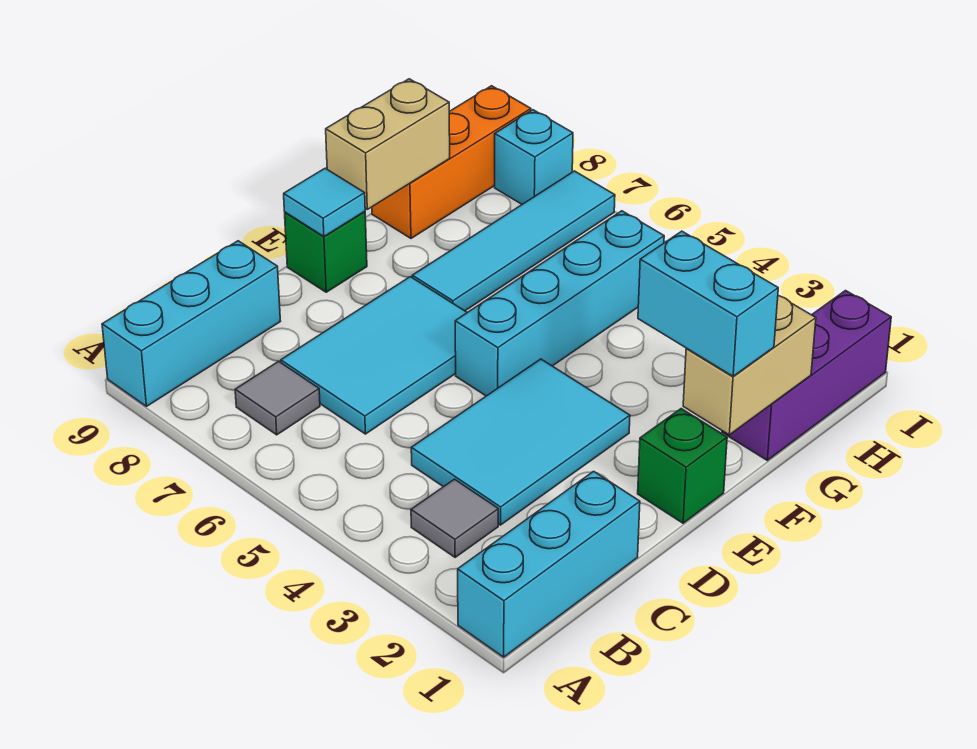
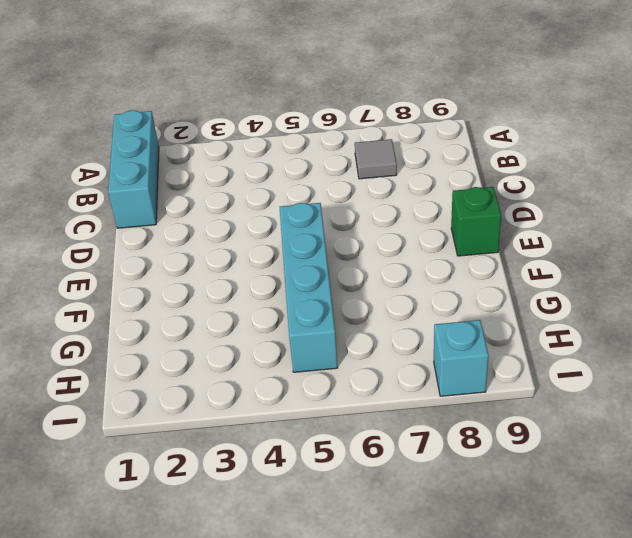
none -> cyan brick A9:C9 level 1
none -> grey tile B3 level 1
none -> cyan tile C3:E4 level 1

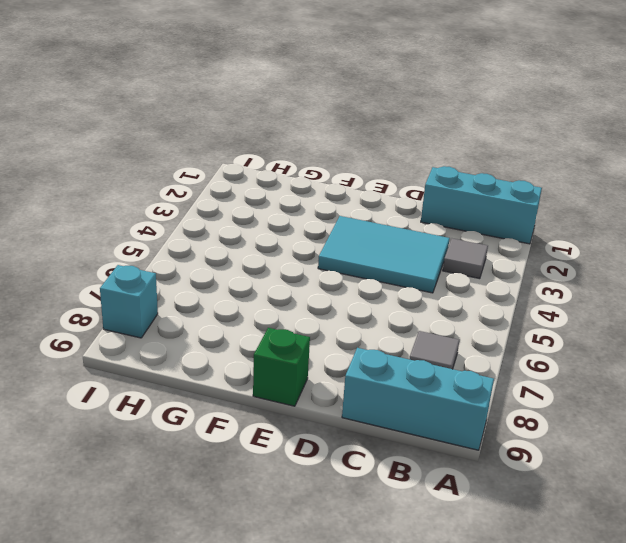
none -> cyan tile C6:E7 level 1
none -> green brick E1 level 1
none -> cyan brick E5:H5 level 1

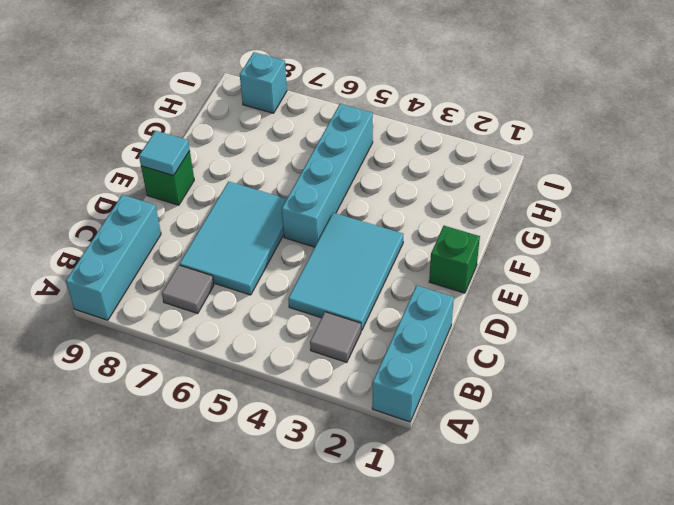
none -> cyan tile F7:I7 level 1
none -> purple brick G1:I1 level 1
none -> orange brick G9:I9 level 1

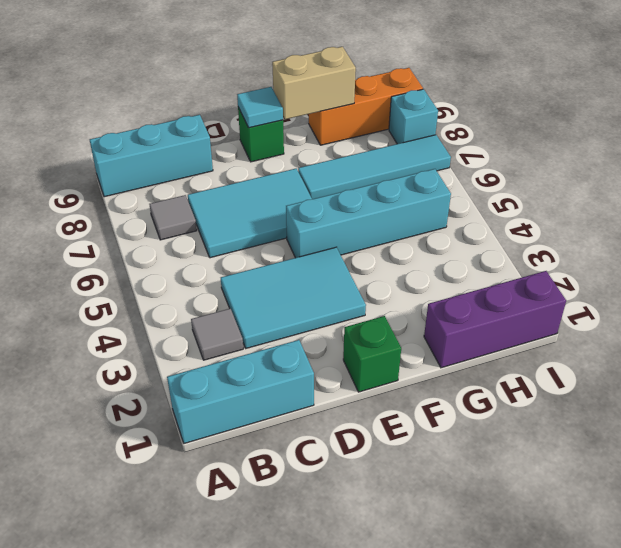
none -> tan brick F1:G1 level 2
none -> cyan brick F1:F2 level 3

